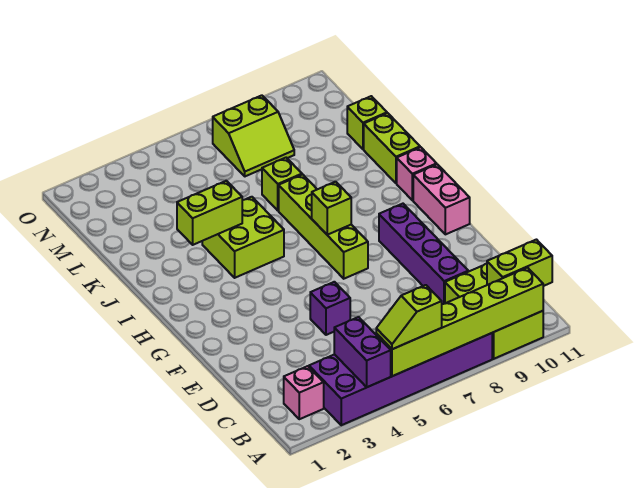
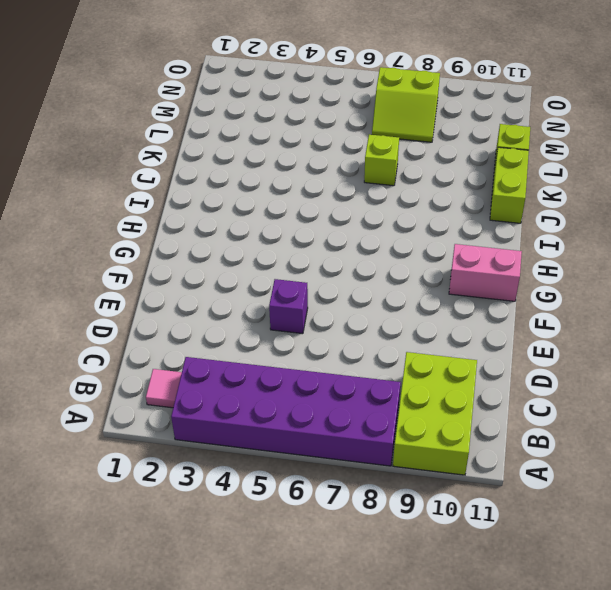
pink tile B2 level 1 -> pink brick B2 level 1
pink brick G10:G11 level 1 -> pink brick G11:H11 level 1
none -> purple brick D9:G9 level 1
none -> lime brick G7:J7 level 1
none -> lime brick I4:J5 level 1

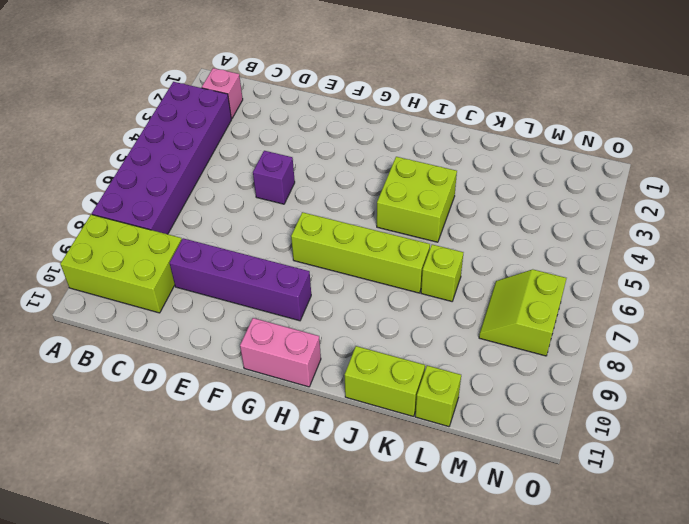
none -> pink brick I11 level 1
none -> purple brick A4:B4 level 2
none -> lime brick A5:A10 level 2

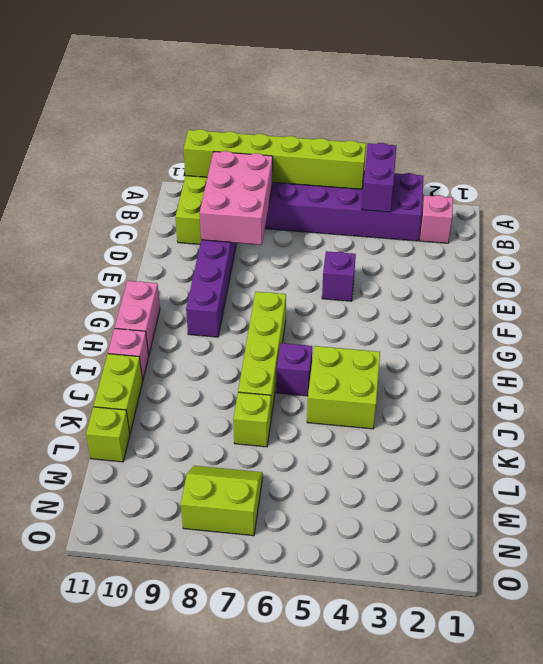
pink brick B8:D9 level 2 -> none
purple brick I6 level 1 -> none
none -> lime brick B10:B11 level 2
none -> lime brick H7 level 2
none -> lime brick J3:J4 level 2

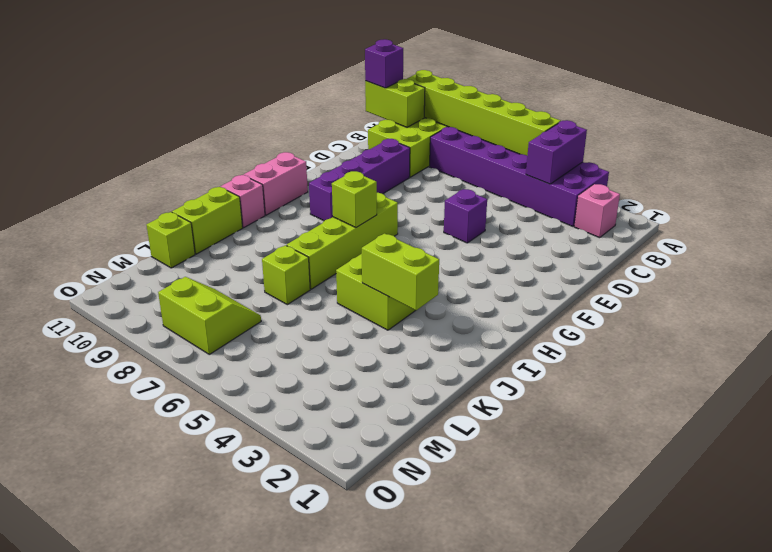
purple brick B11 level 3 -> none
none -> lime slope A5:A6 level 3 top 6

